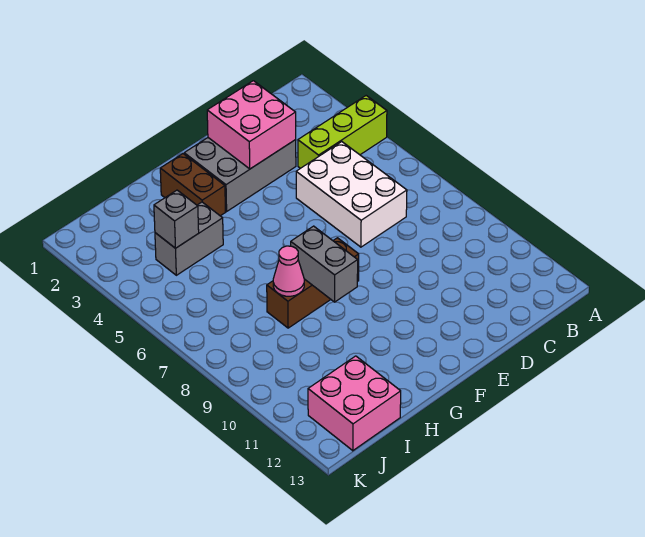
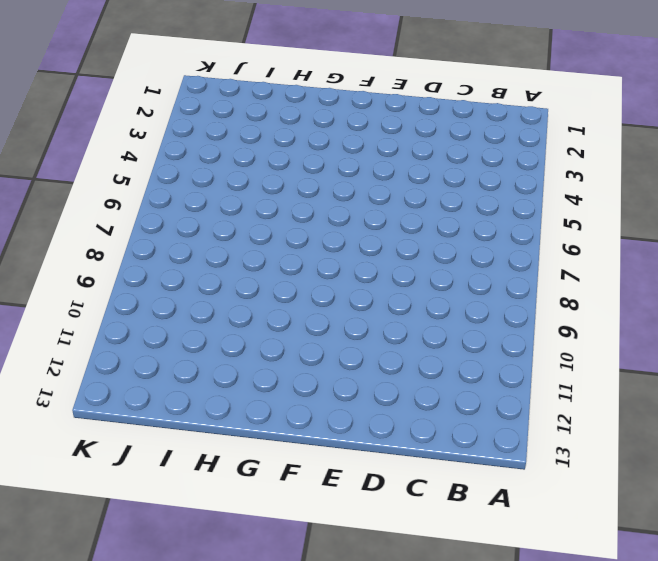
none -> lime brick A4:C4 level 1
none -> white brick C5:D7 level 1

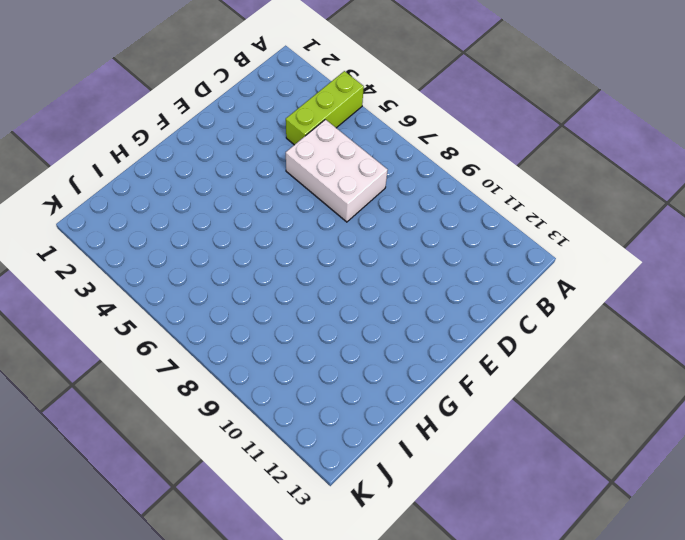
none -> grey brick D2:F3 level 1
none -> brown brick F8:H8 level 1

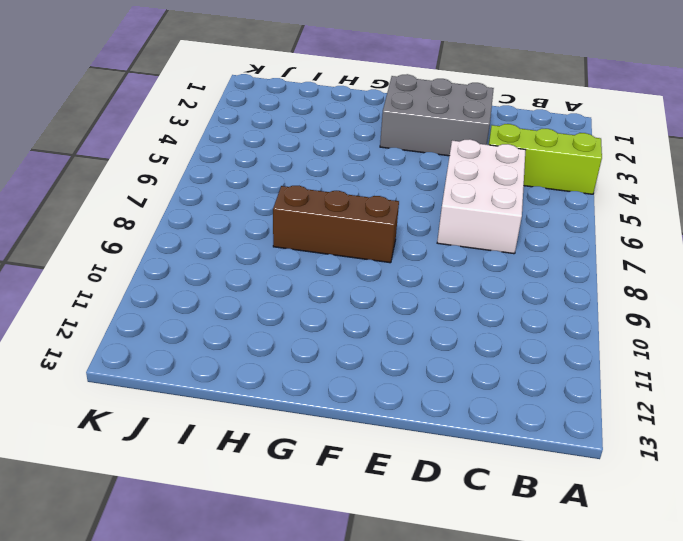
none -> brown brick G2:G3 level 1
none -> grey brick H4:I4 level 1

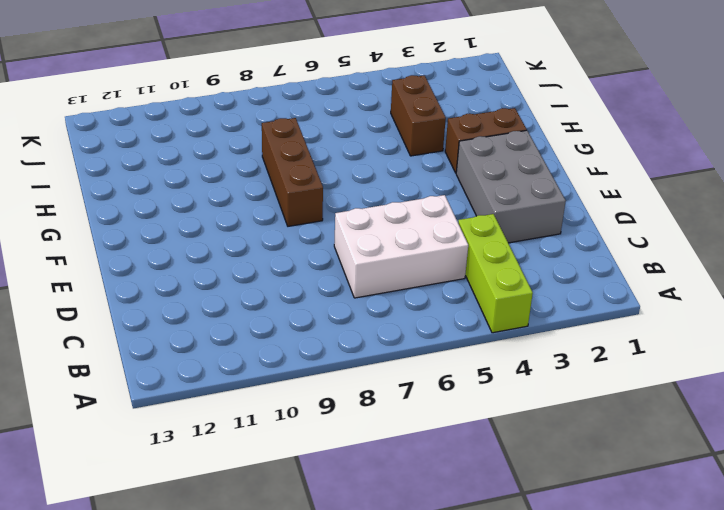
brown brick H4:I4 level 1 -> grey brick H4:I4 level 1
none -> pink brick I12:J13 level 1
none -> pink brick D2:E3 level 2

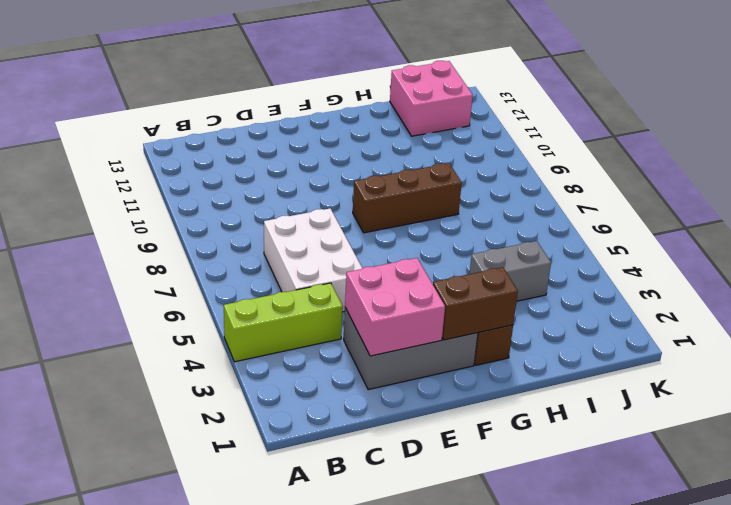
brown brick F2:G2 level 2 -> none
none -> grey brick G8:G9 level 2
none -> pink cone H8 level 2

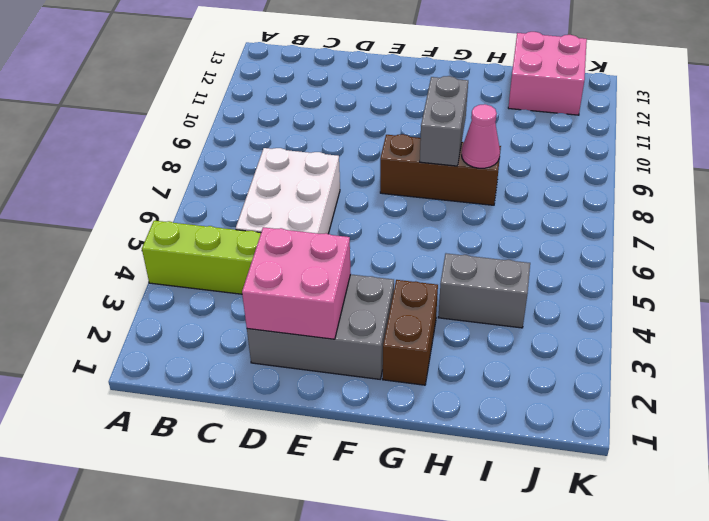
none -> grey brick I4 level 2

